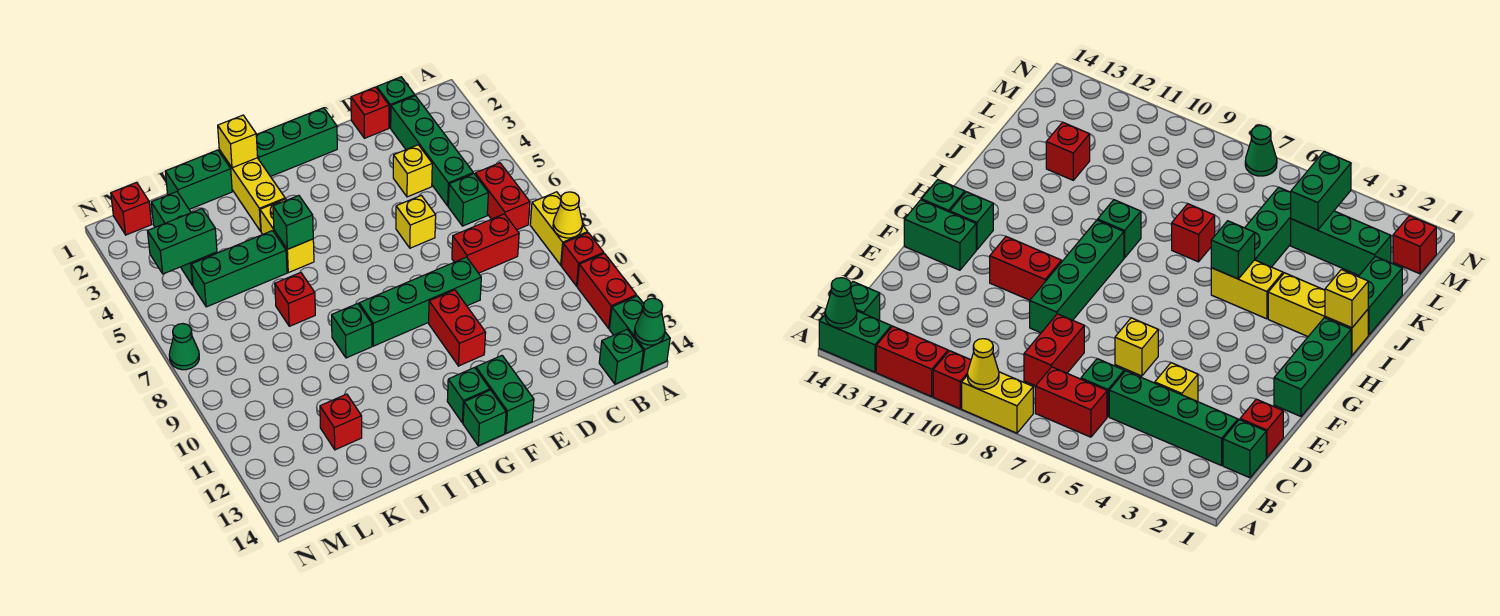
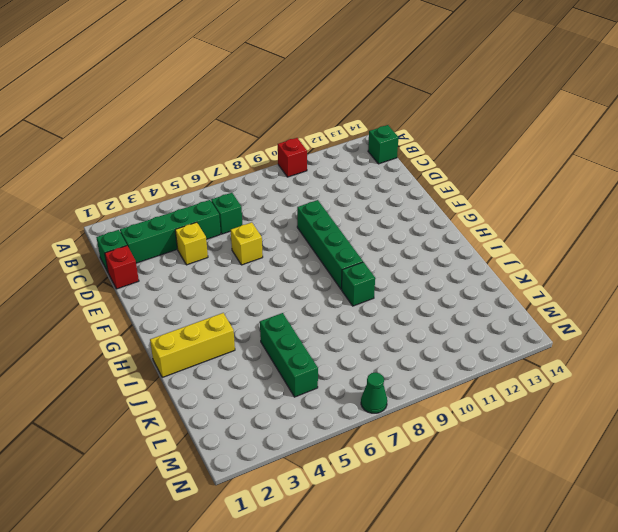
none -> yellow brick A8:A9 level 1
none -> red brick A11:A12 level 1
none -> green brick A13:A14 level 1
none -> red brick B6:B7 level 1

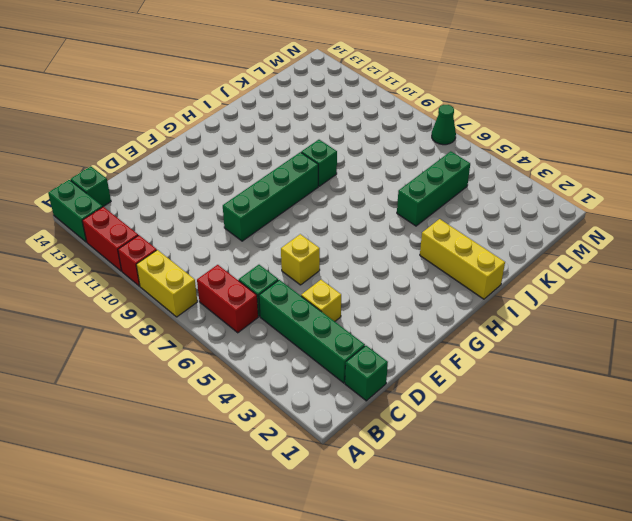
none -> red brick C8:D8 level 1
none -> red brick D1 level 1
none -> green brick F1:H1 level 1
none -> red brick F10:F11 level 1

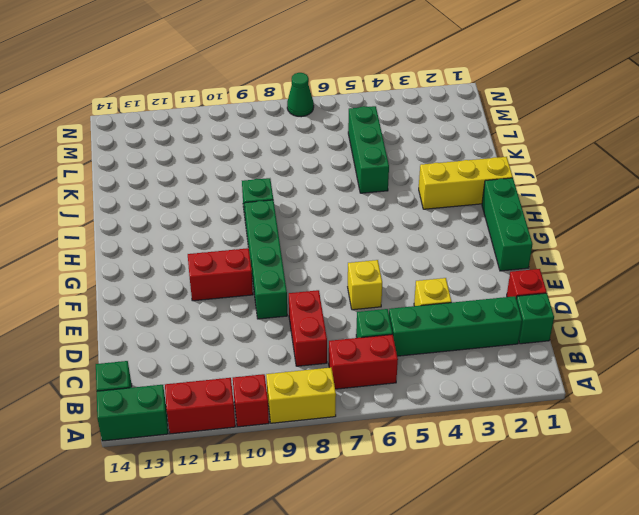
none -> green brick F13:F14 level 1
none -> green brick G13 level 1
none -> green brick G14 level 1
none -> yellow brick I4:I5 level 1

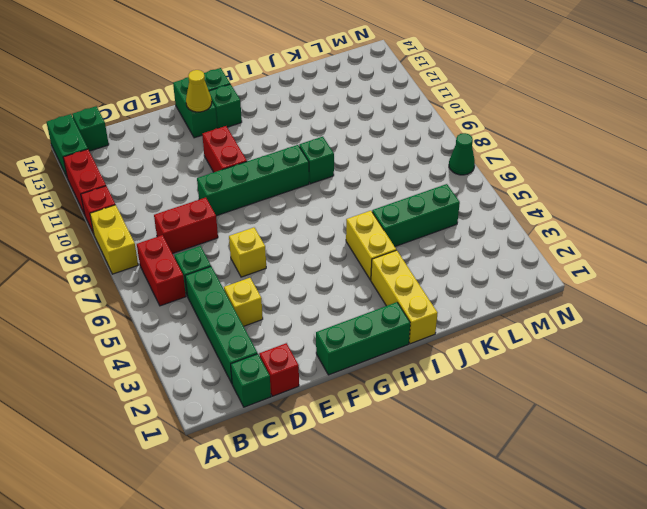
yellow cone F13 level 2 -> yellow cone A9 level 2
none -> green brick J1:K1 level 1
none -> red brick J7 level 1
none -> red brick K12 level 1
none -> green brick L2:L4 level 1

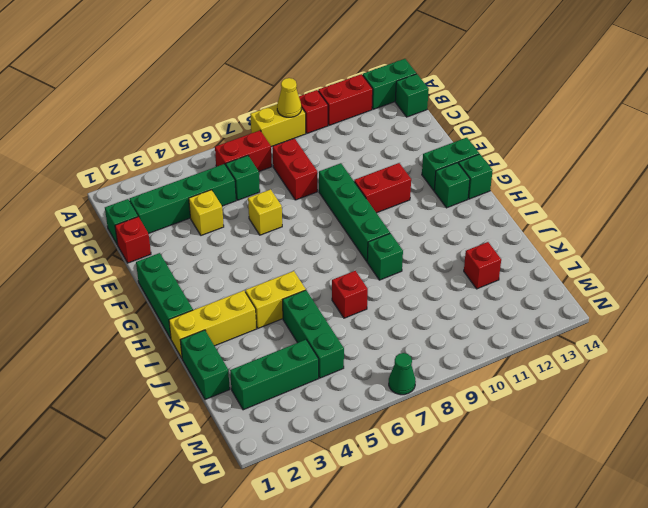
none -> red brick M1 level 1
none -> green cone A14 level 2
none -> yellow brick I1 level 2
none -> green brick I5 level 2

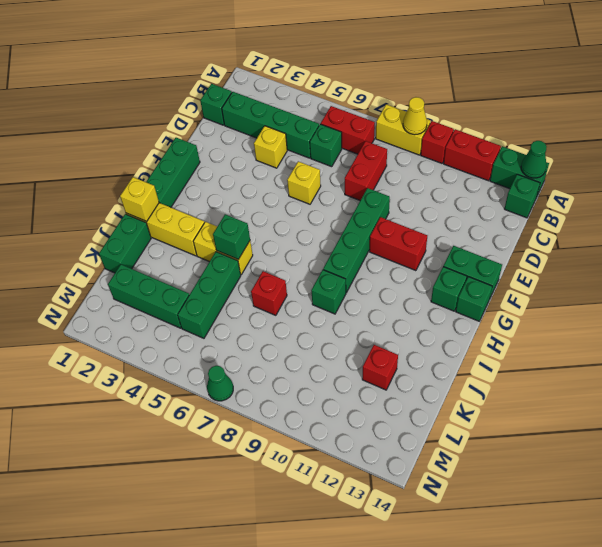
none -> red brick D1 level 1
none -> red brick M1 level 1
none -> green brick L4:M4 level 2

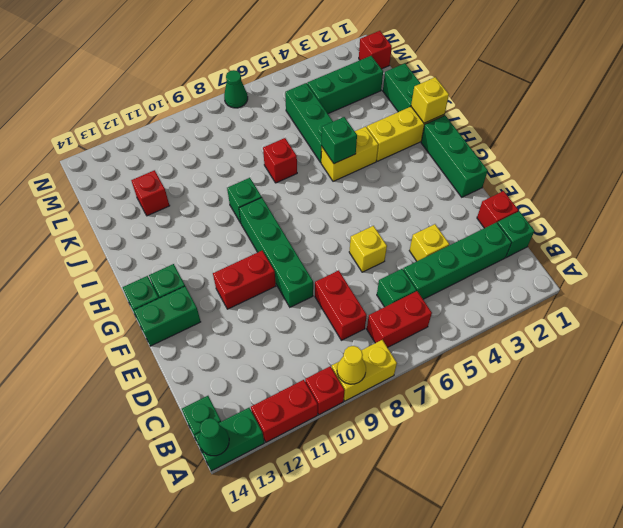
none -> green brick L4:M4 level 2

